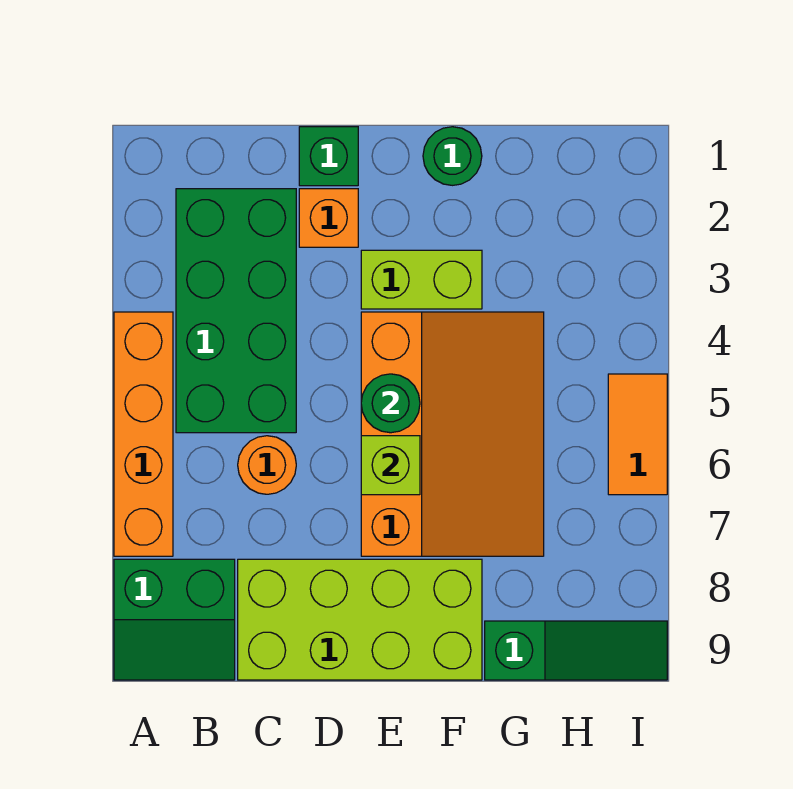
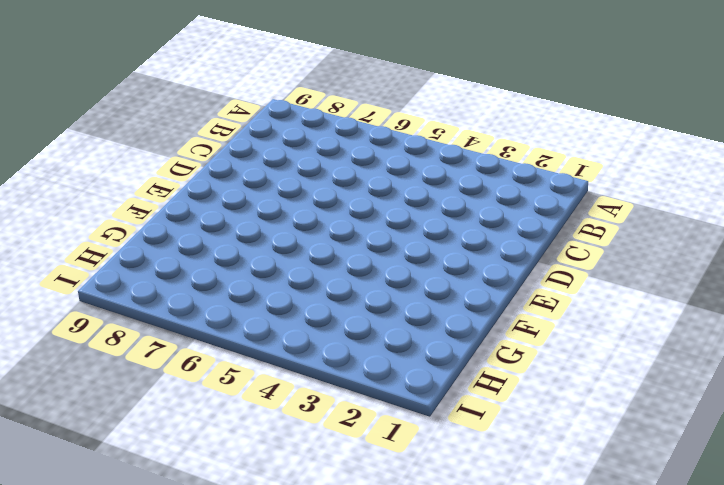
none -> orange brick A4:A7 level 1
none -> green slope A8:B9 level 1 top 8
none -> green brick B2:C5 level 1

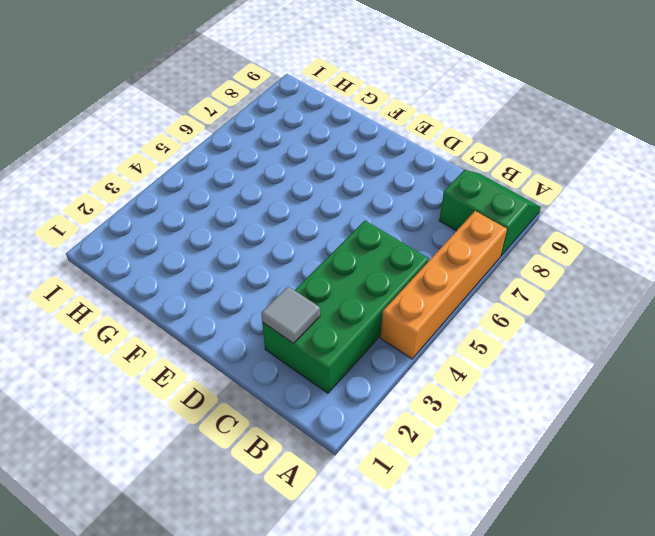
grey tile C2 level 2 -> none
none -> orange round brick C6 level 1
none -> lime brick C8:F9 level 1
none -> green brick D1 level 1

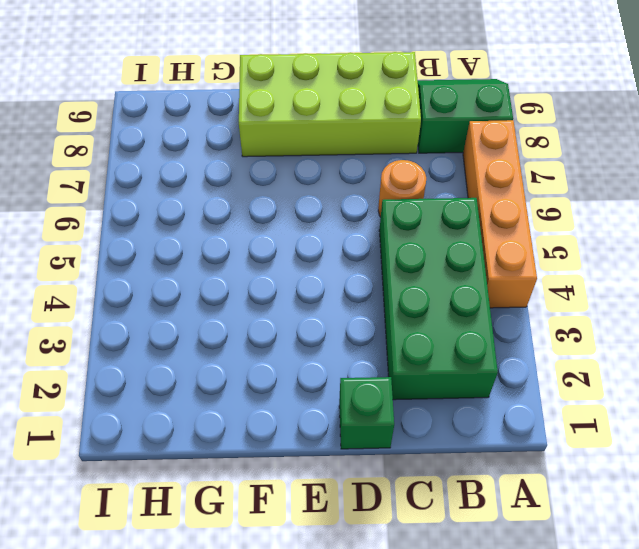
none -> orange brick D2 level 1
none -> lime brick E3:F3 level 1
none -> orange slope E4:G7 level 1 top E

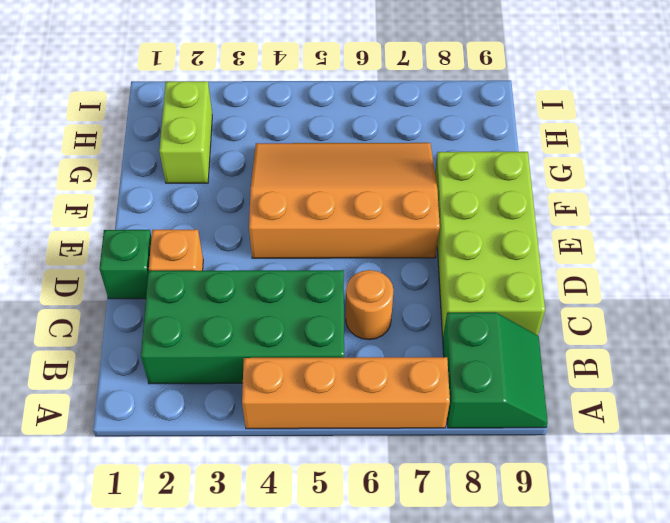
lime brick G2:H2 level 1 -> lime brick E3:F3 level 1
none -> green round brick F1 level 1
none -> green slope G9:I9 level 1 top G
none -> orange tile I5:I6 level 1

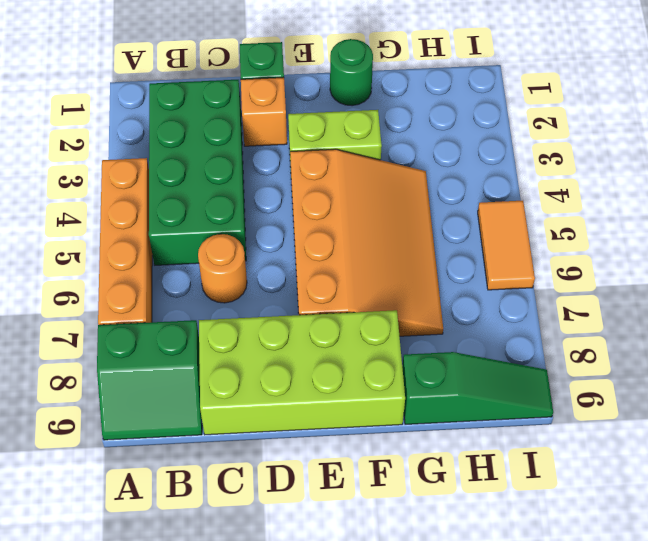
none -> green round brick E5 level 2
none -> lime brick E6 level 2

